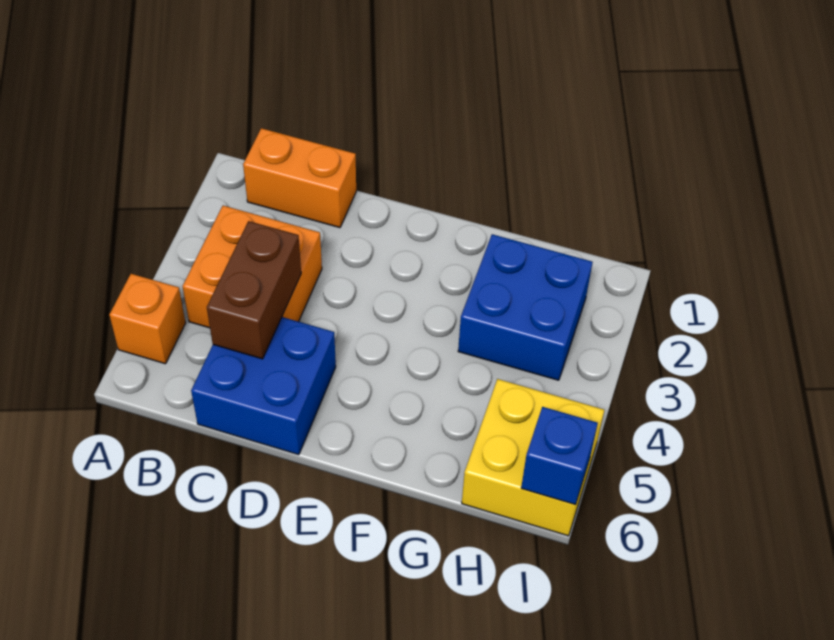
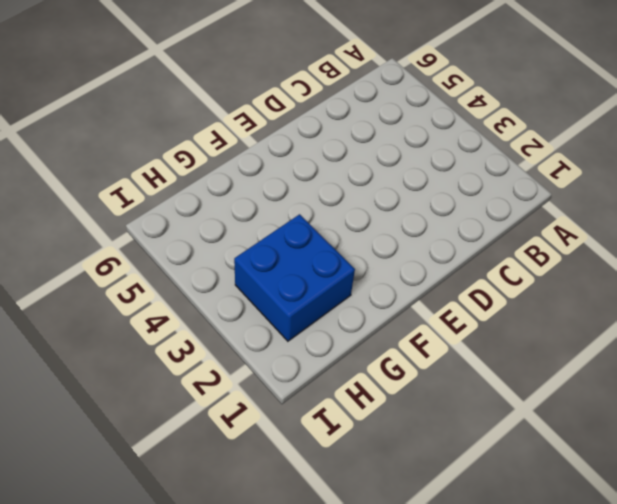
none -> orange brick A5 level 1
none -> orange brick B1:C1 level 1

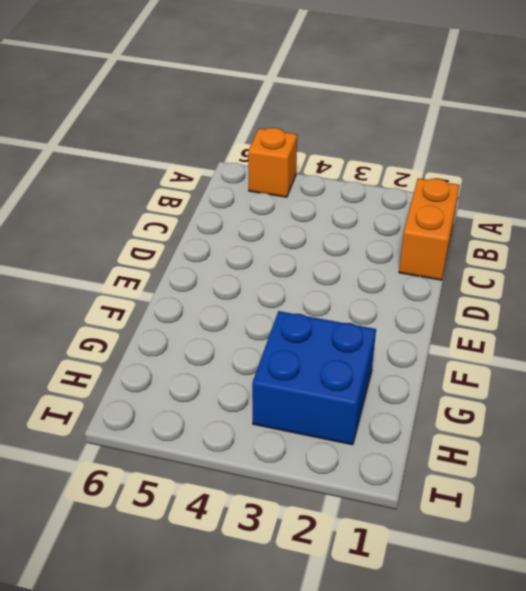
none -> orange brick B3:C4 level 1
none -> blue brick C5:D6 level 1

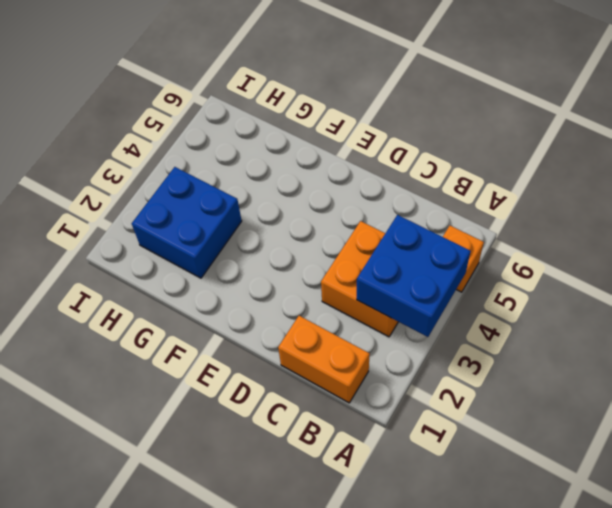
blue brick A3:B4 level 2 -> blue brick C5:D6 level 1
none -> yellow brick H5:I6 level 1
none -> brown brick C4:C5 level 2

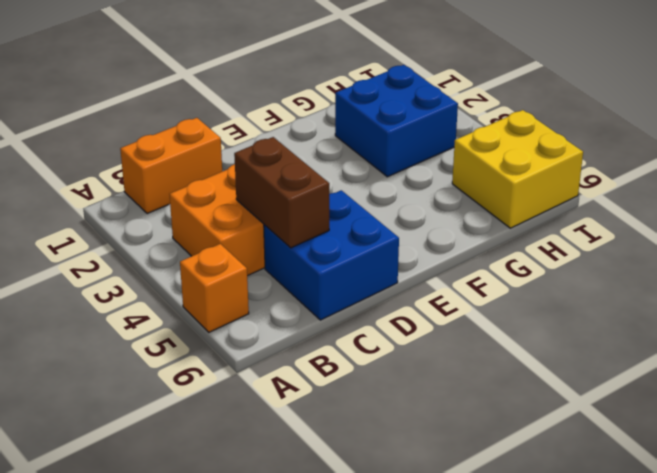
none -> blue brick I6 level 2

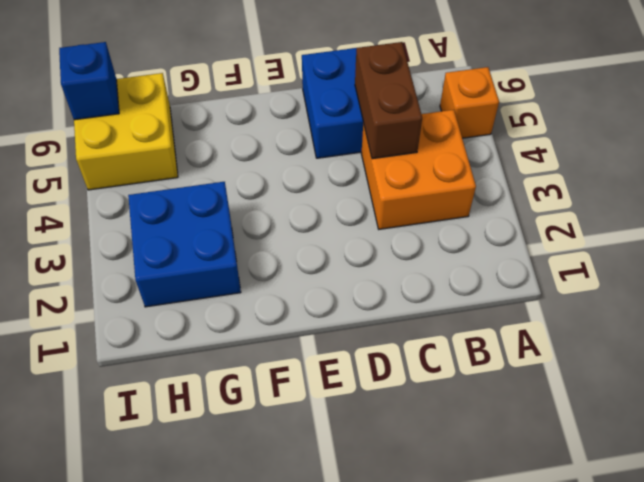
none -> orange brick B1:C1 level 1

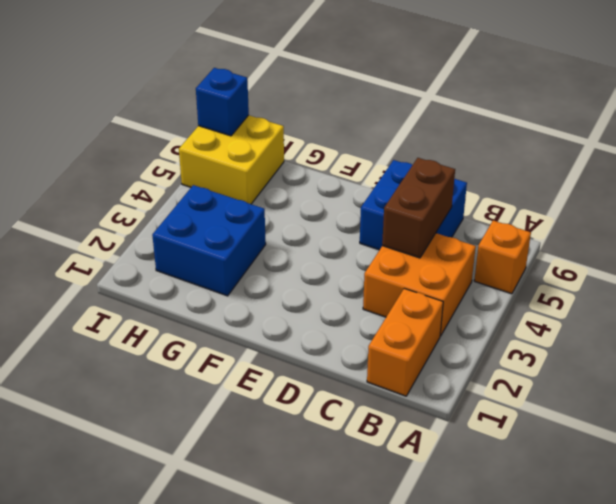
orange brick B1:B2 level 1 -> orange brick B1:C1 level 1

